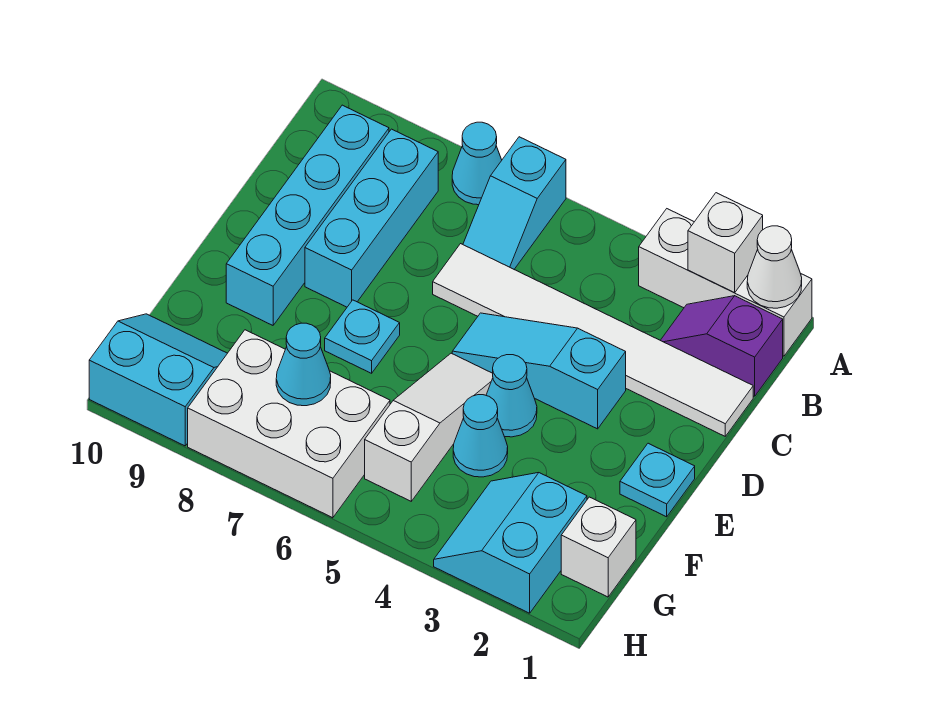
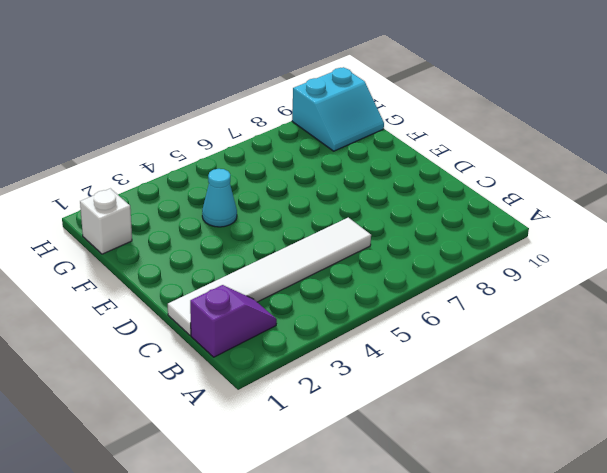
none -> white brick A1:A3 level 1
none -> cyan slope A6:B6 level 1 top A
none -> cyan cone A7 level 1

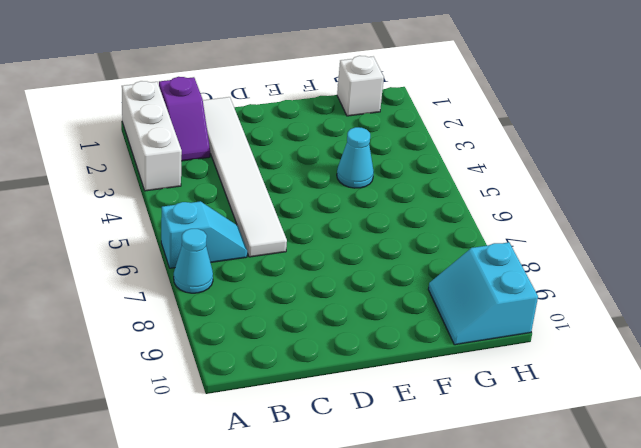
none -> cyan brick B8:D8 level 1
none -> cyan brick B9:E9 level 1
none -> cyan slope D3:D5 level 1 top 3

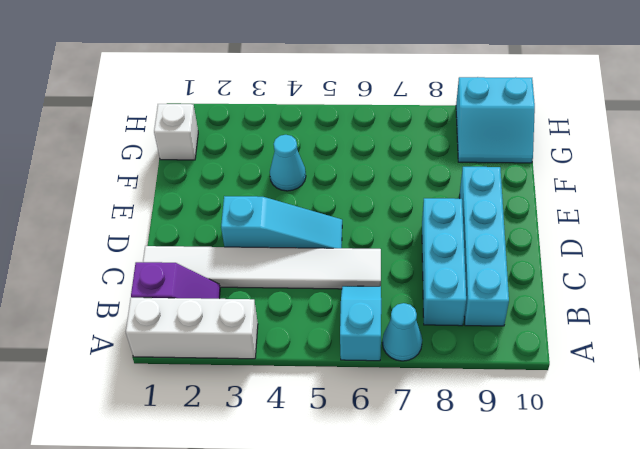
none -> cyan plate E1 level 1
none -> cyan cone E4 level 1
none -> white slope E5:G5 level 1 top G

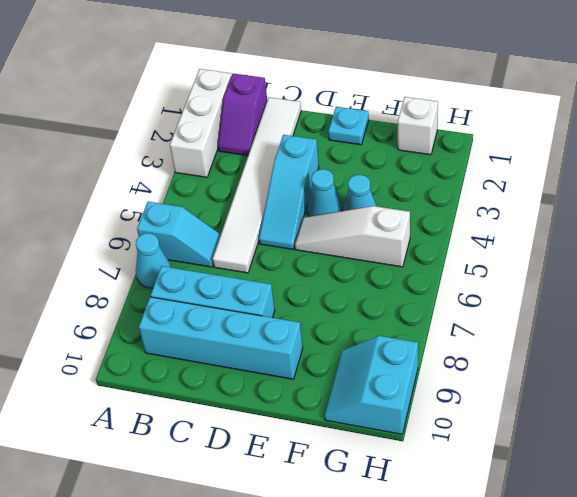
none -> cyan plate E7 level 1
none -> cyan slope G2:H3 level 1 top 2
none -> white brick G6:H8 level 1

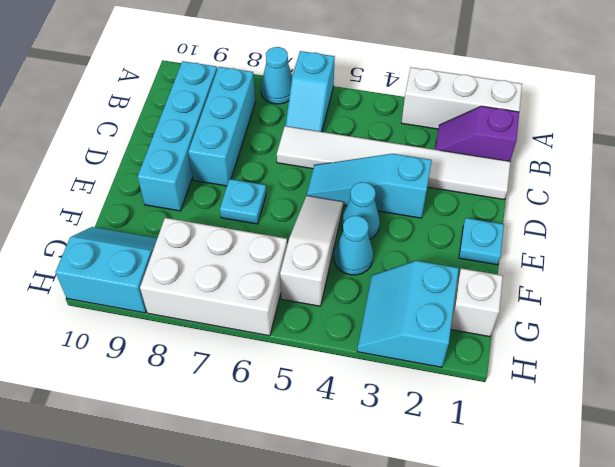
none -> white cone A1 level 2
none -> white brick A2 level 2
none -> cyan cone G7 level 2

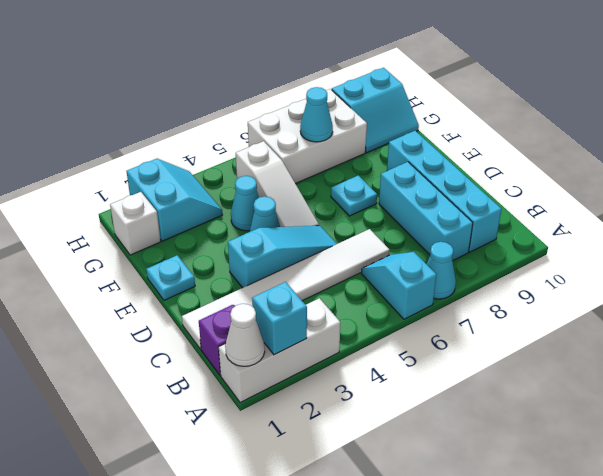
cyan brick A2 level 2 -> white brick A2 level 2

